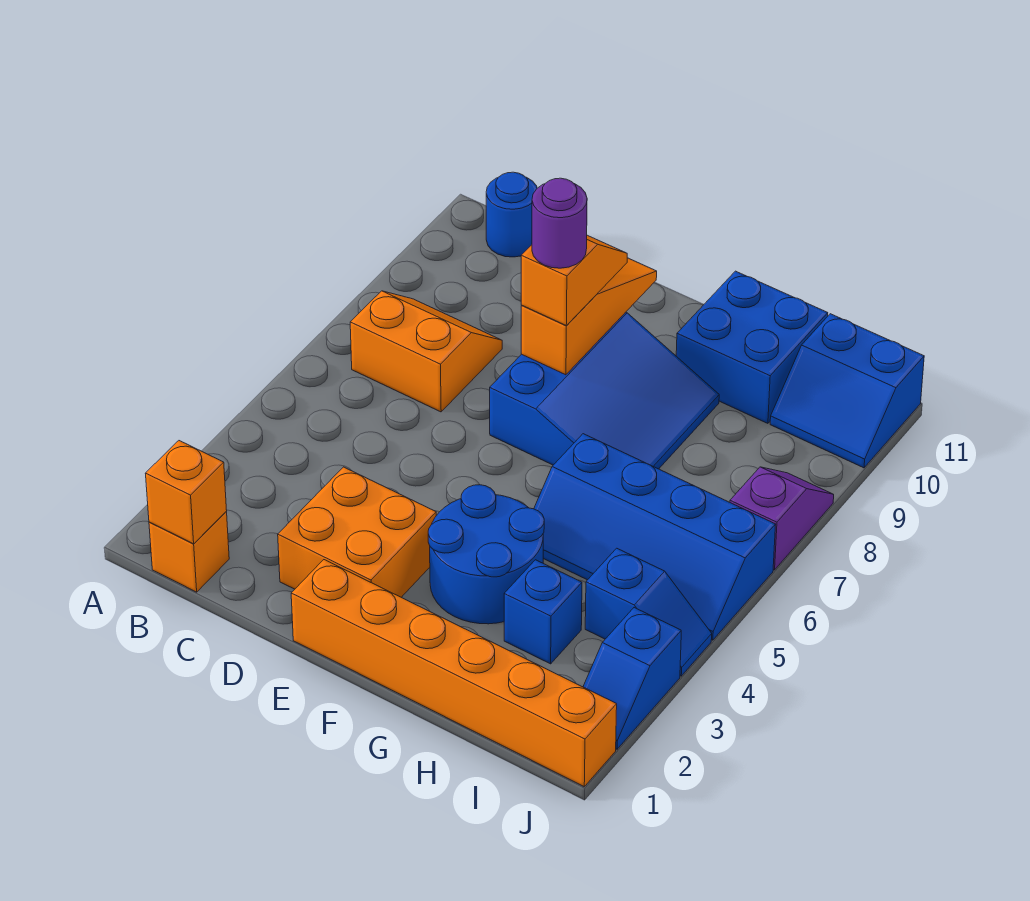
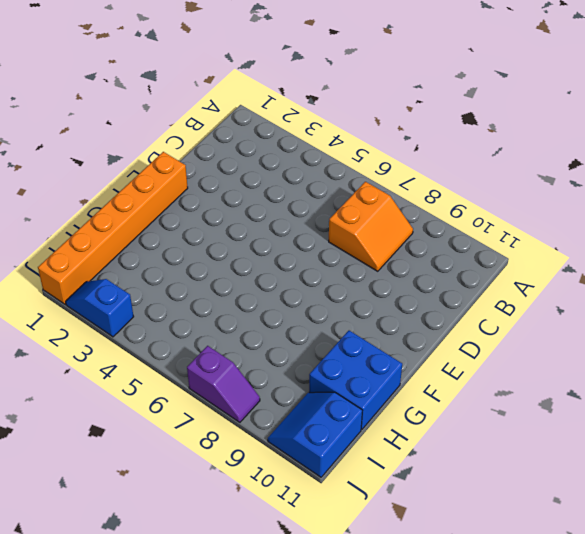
none -> orange brick B1 level 1
none -> blue round brick B11 level 1
none -> orange brick D2:E3 level 1

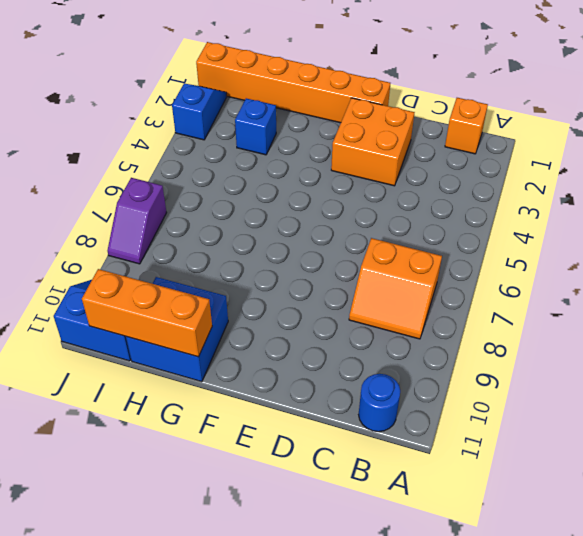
orange brick G11:I11 level 2 -> none
none -> blue slope E7:G9 level 1 top E
none -> blue round brick F3:G4 level 1
none -> blue slope G5:J6 level 1 top 6

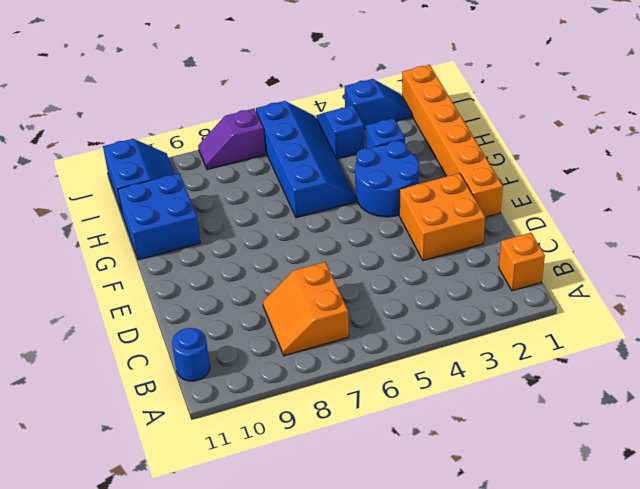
none -> blue slope E7:G9 level 1 top E
none -> orange brick B1 level 2
none -> orange slope E8:E10 level 2 top 8

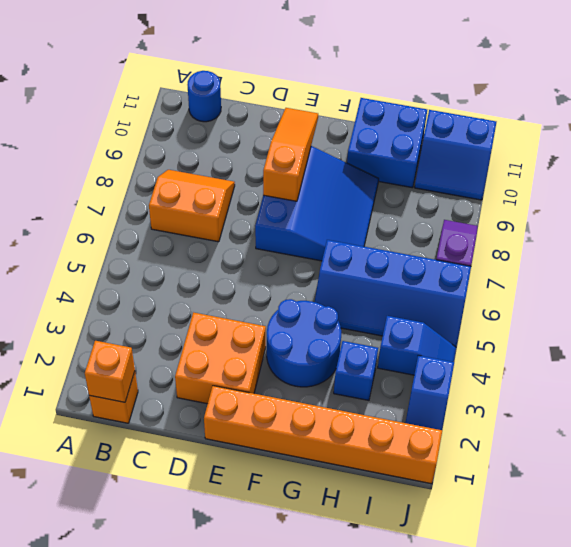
none -> orange slope E8:E9 level 3 top 8
none -> purple round brick E8 level 4

